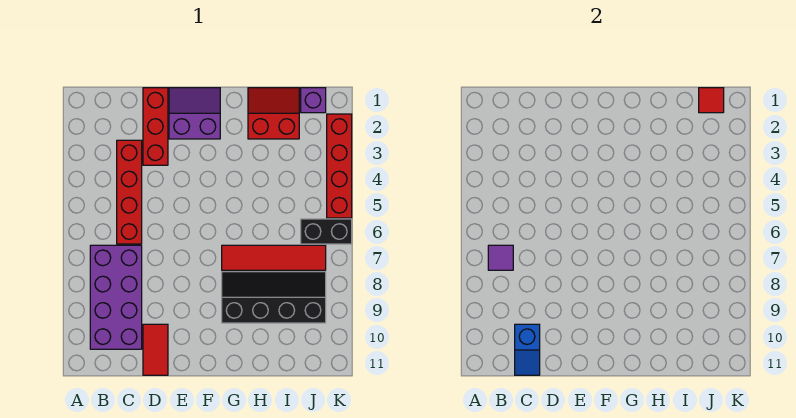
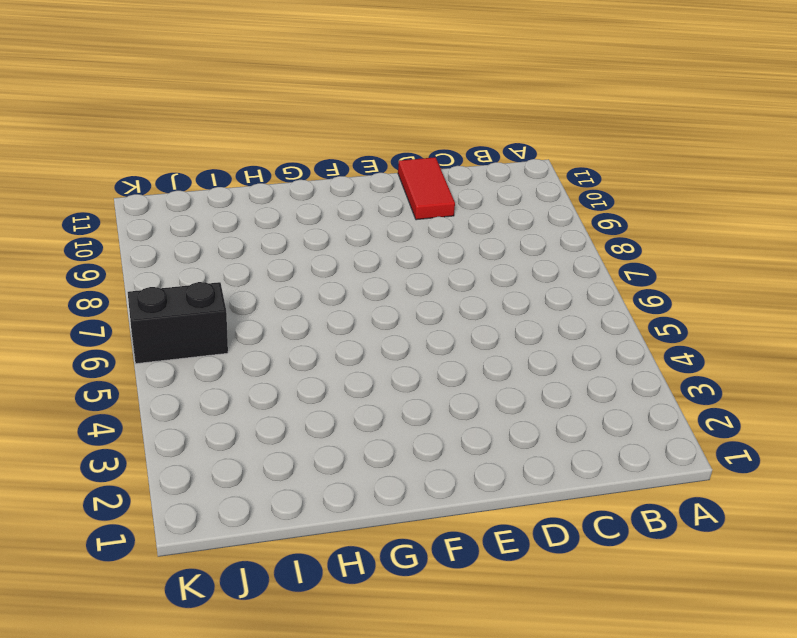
none -> purple brick B7:C10 level 1
none -> red brick C3:C6 level 1
none -> red brick D1:D3 level 1

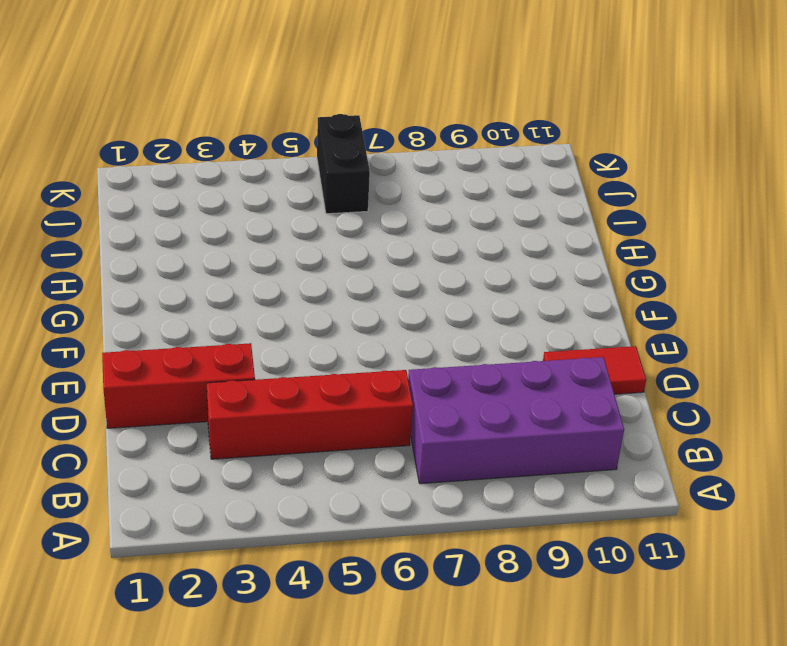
none -> purple slope E1:F2 level 1 top 2
none -> red tile G7:J7 level 1
none -> black slope G8:J9 level 1 top 9

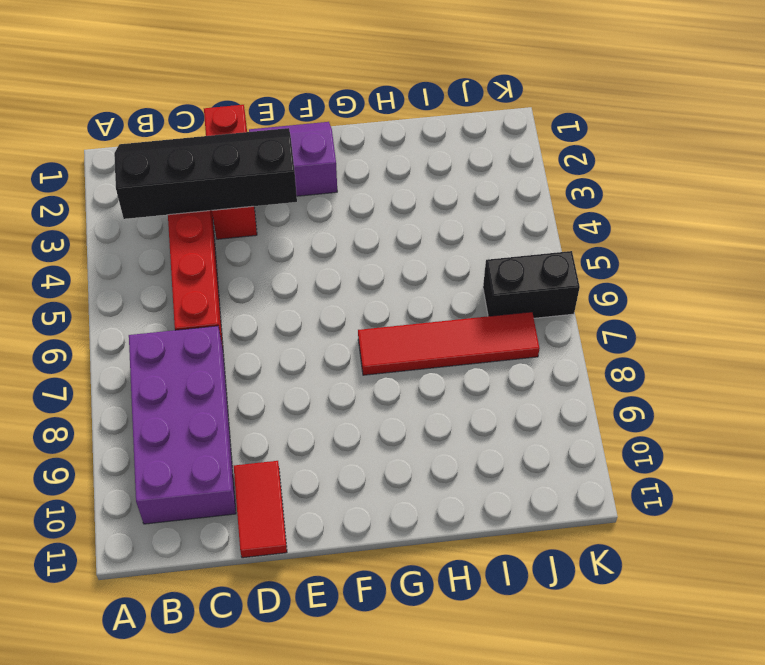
black slope B2:E3 level 2 top 3 -> black slope G8:J9 level 1 top 9
none -> red slope H1:I2 level 1 top 2
none -> purple brick J1 level 1
none -> red brick K2:K5 level 1

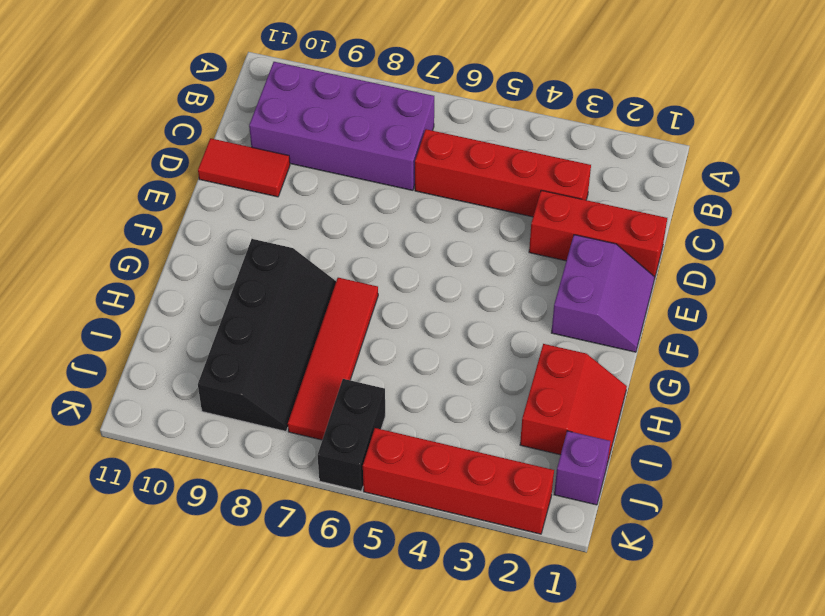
none -> purple tile B7 level 2
none -> blue slope C10:C11 level 2 top 10
none -> red tile J1 level 2

